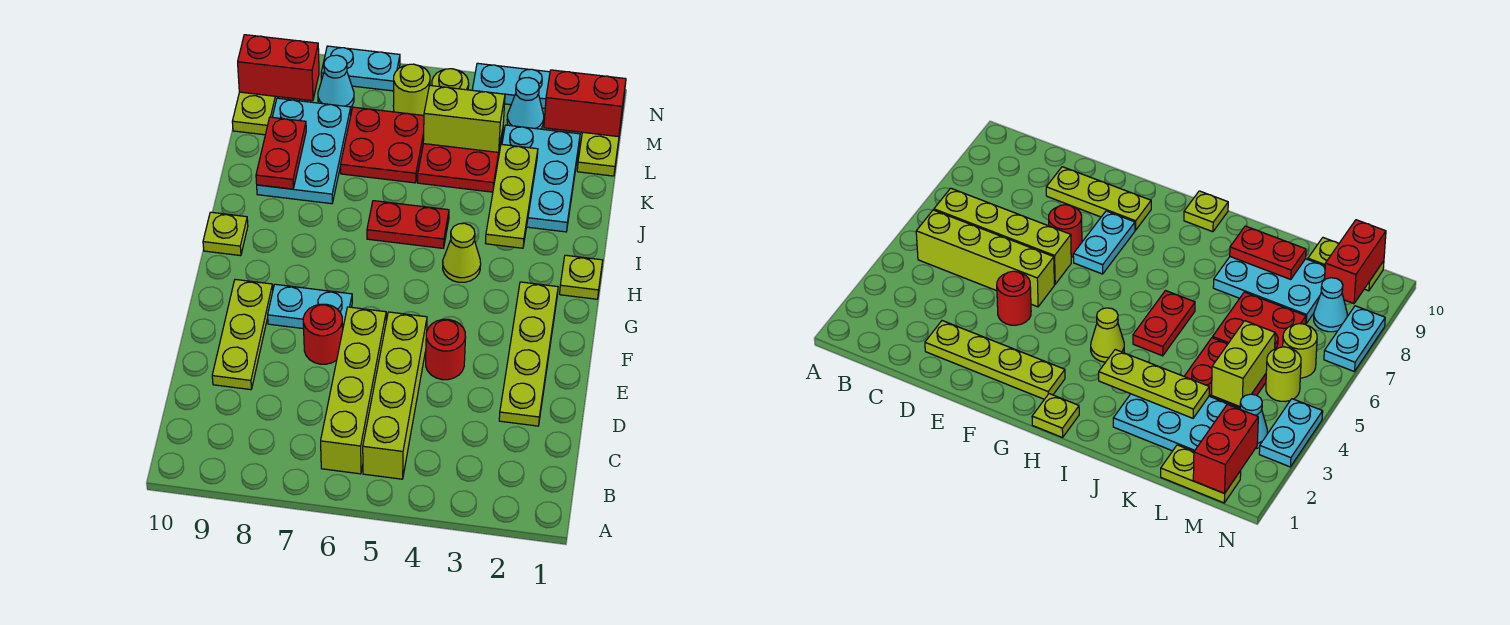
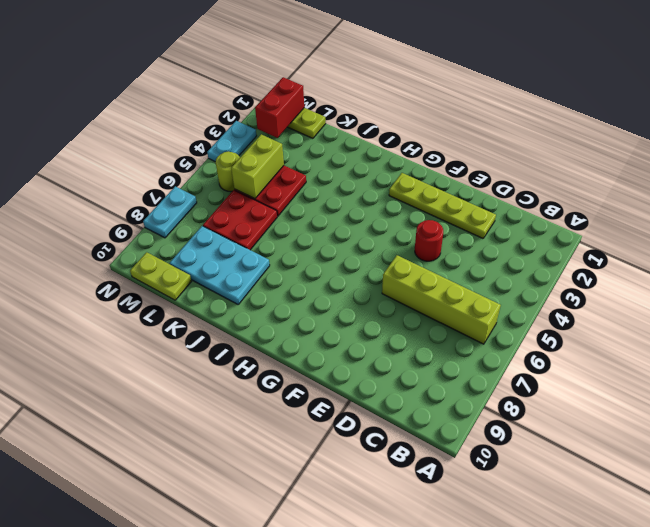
none -> lime brick B5:E5 level 1
none -> lime plate D9:F9 level 1
none -> red round brick E7 level 1

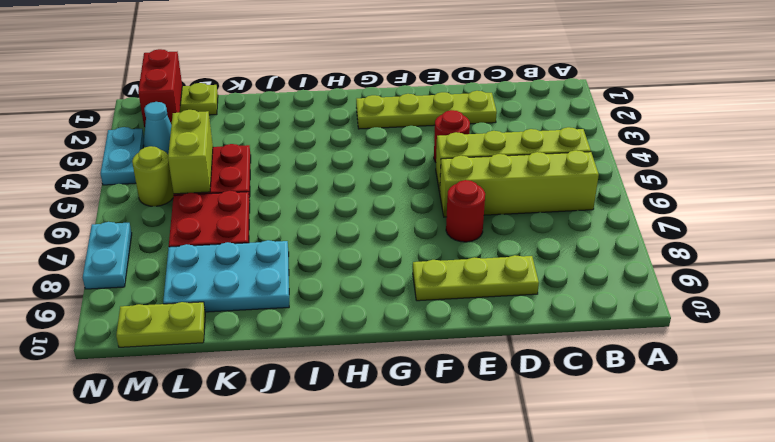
none -> cyan plate F7:F8 level 1
none -> lime plate H1 level 1
none -> lime cone H4 level 1

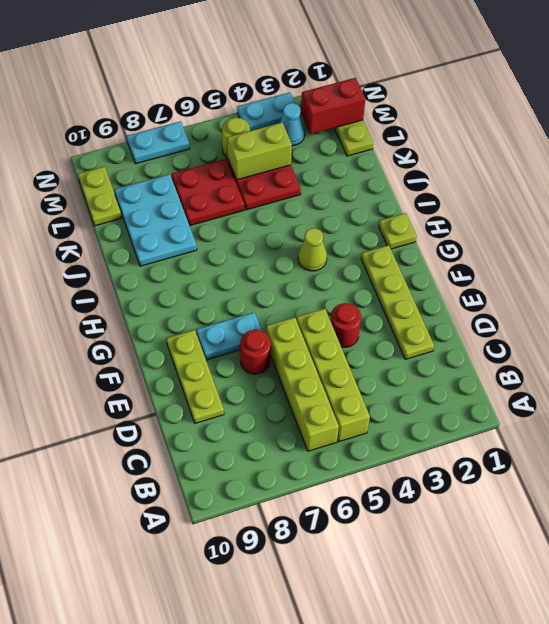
none -> lime plate H10 level 1
none -> red plate I5:I6 level 1
none -> cyan plate J2:L3 level 1

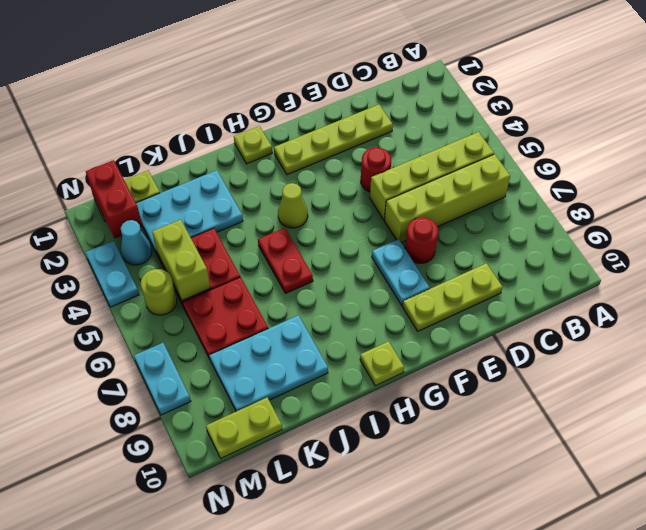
none -> lime round brick M6 level 1
none -> cyan cone M8 level 1
none -> lime plate I3:K3 level 2

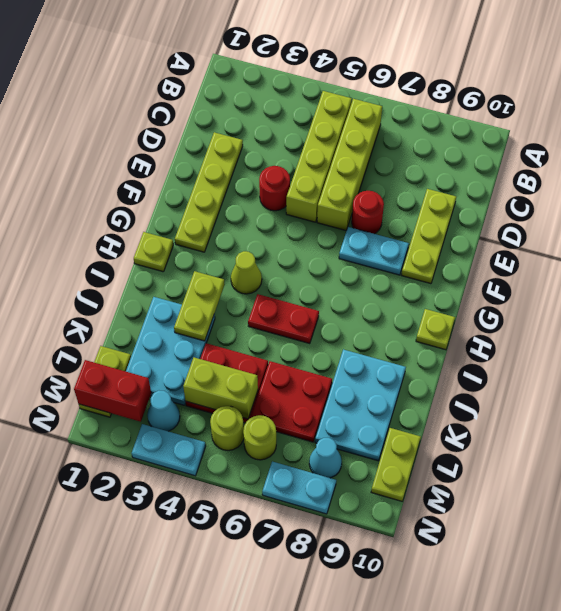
lime plate I3:J3 level 2 -> lime plate I3:K3 level 2
none -> red plate J9:K9 level 2
none -> red brick M9:M10 level 2

